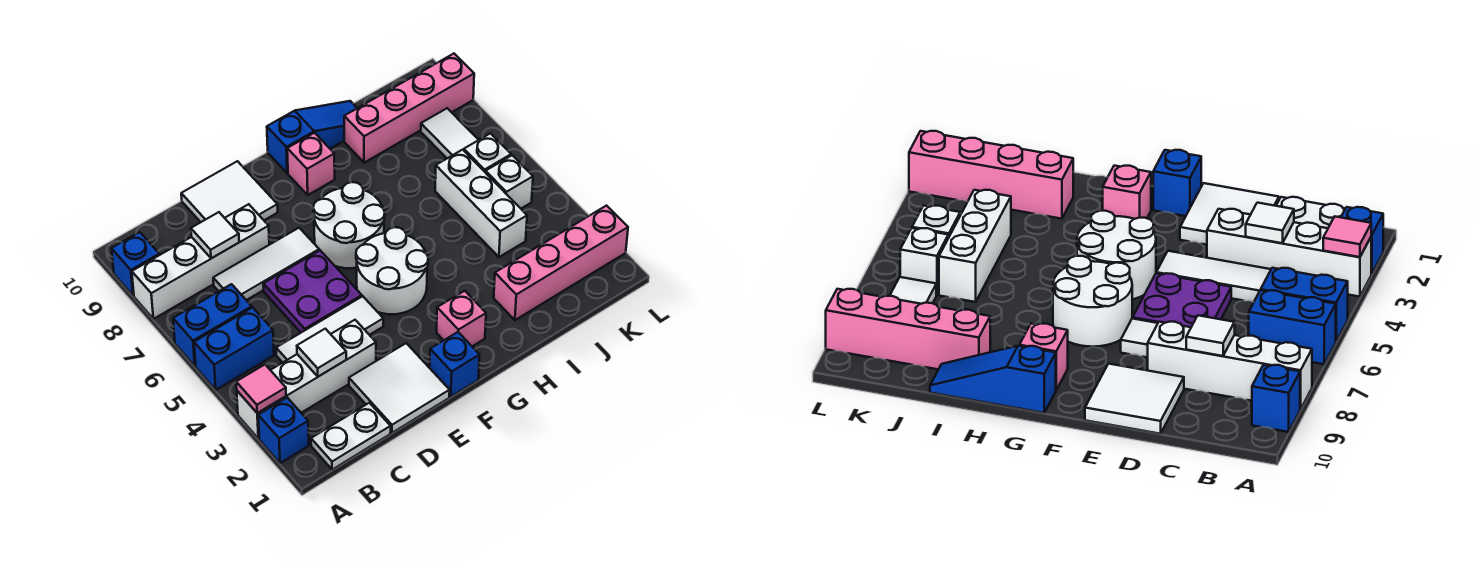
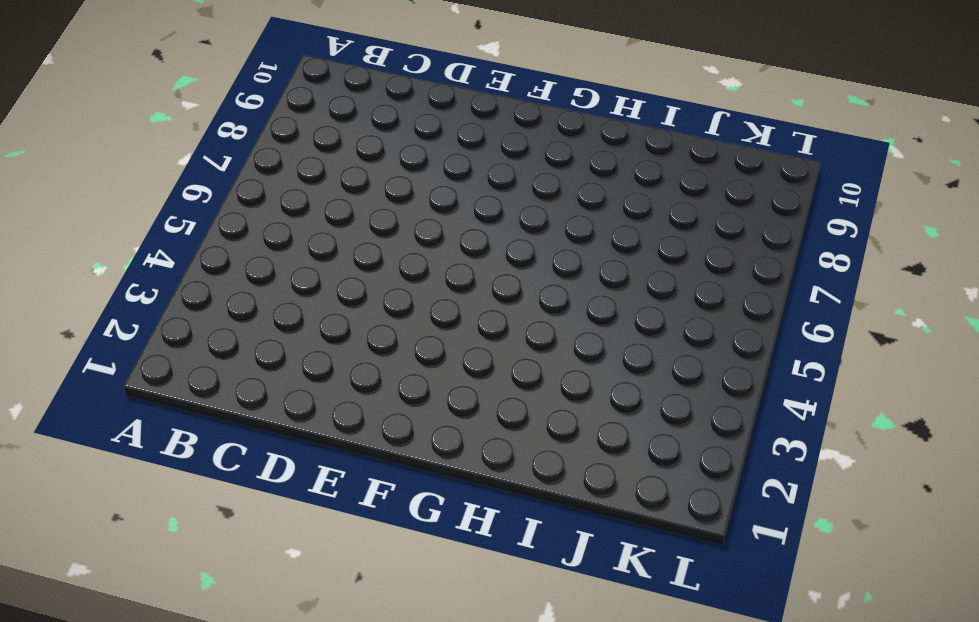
none -> blue brick A2 level 1
none -> white brick A3:D3 level 1
none -> blue brick A5:B5 level 1

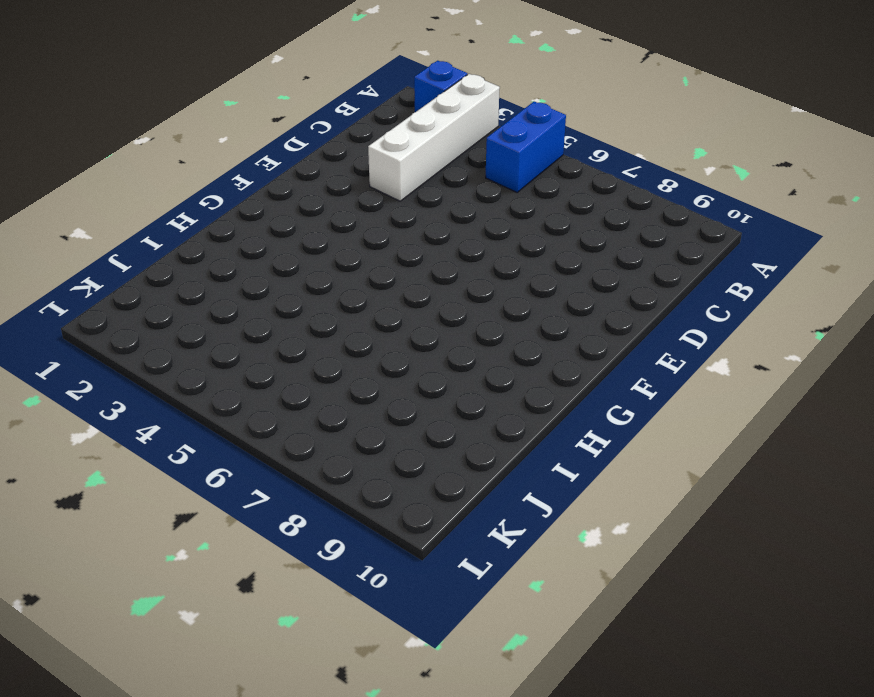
none -> blue brick A6:B6 level 1
none -> white brick A8:D8 level 1
none -> blue brick A9 level 1

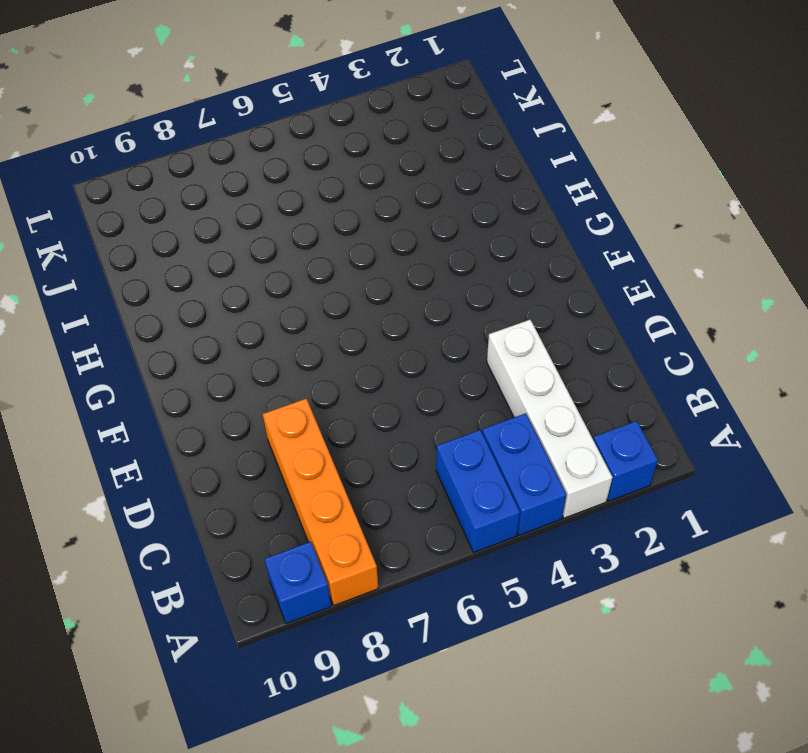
blue brick A4:B4 level 1 -> blue brick A6:B6 level 1
orange brick A8:D8 level 1 -> white brick A8:D8 level 1
none -> white plate B1:C1 level 1
none -> white tile C4:E4 level 1
none -> white tile C7:E7 level 1

